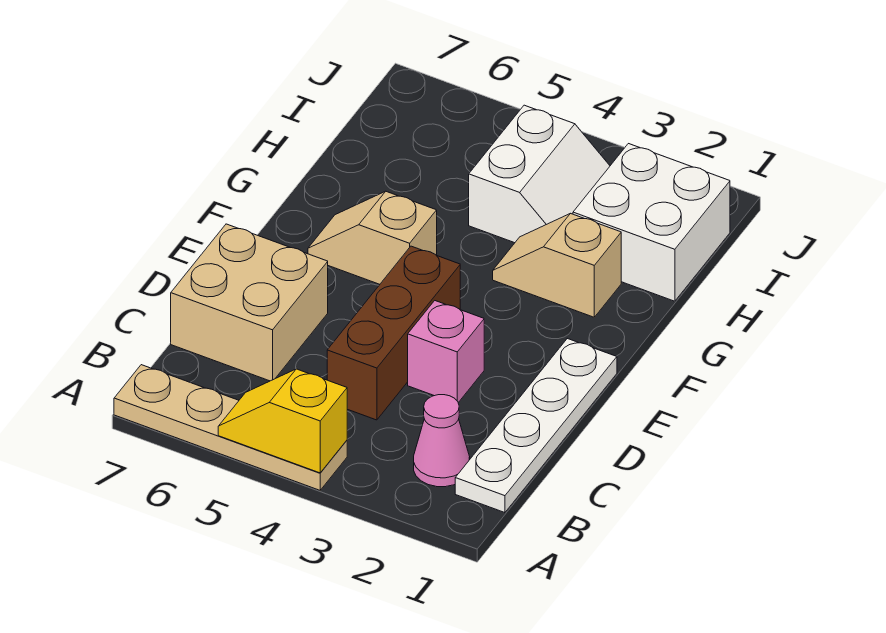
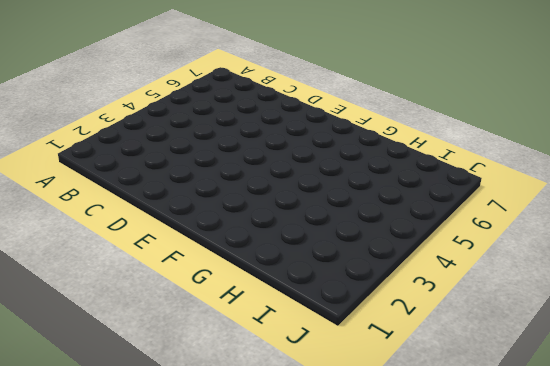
none -> tan plate A4:A7 level 1
none -> white plate B1:E1 level 1

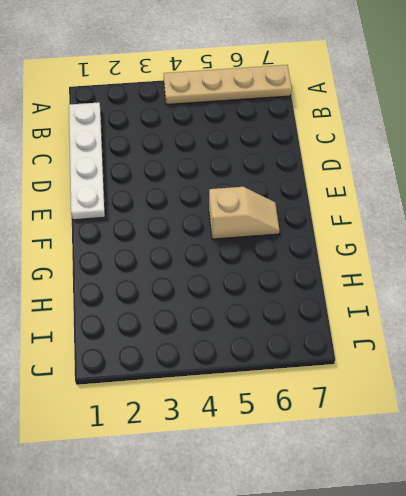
none -> pink cone B2 level 1
none -> brown brick C4:E4 level 1

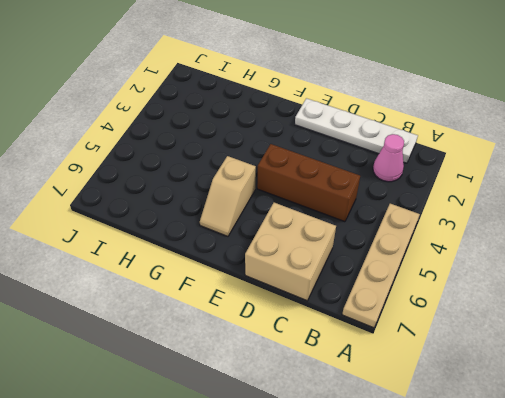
none -> pink brick D3 level 1
none -> tan slope G2:G3 level 1 top 2

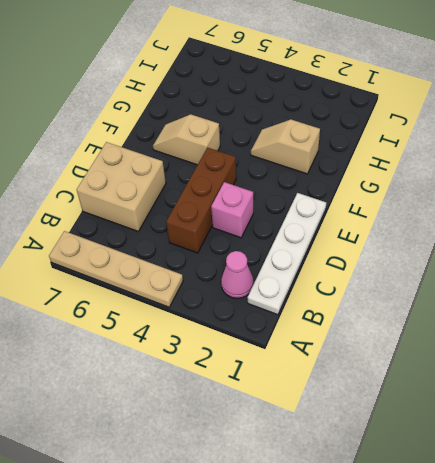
none -> white brick H1:I2 level 1
none -> white slope H3:I4 level 1 top 4

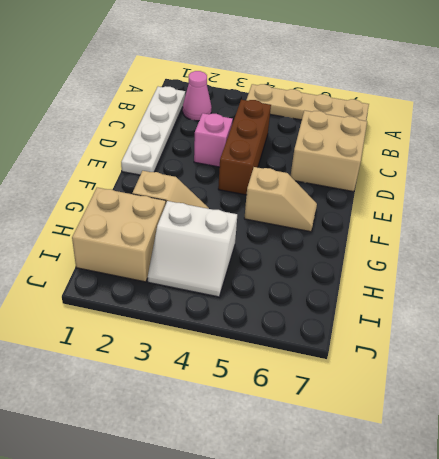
tan brick H1:I2 level 1 -> white brick H1:I2 level 1
white slope H3:I4 level 1 top H -> white slope H3:I4 level 1 top 4
none -> yellow slope A4:A5 level 2 top 4

